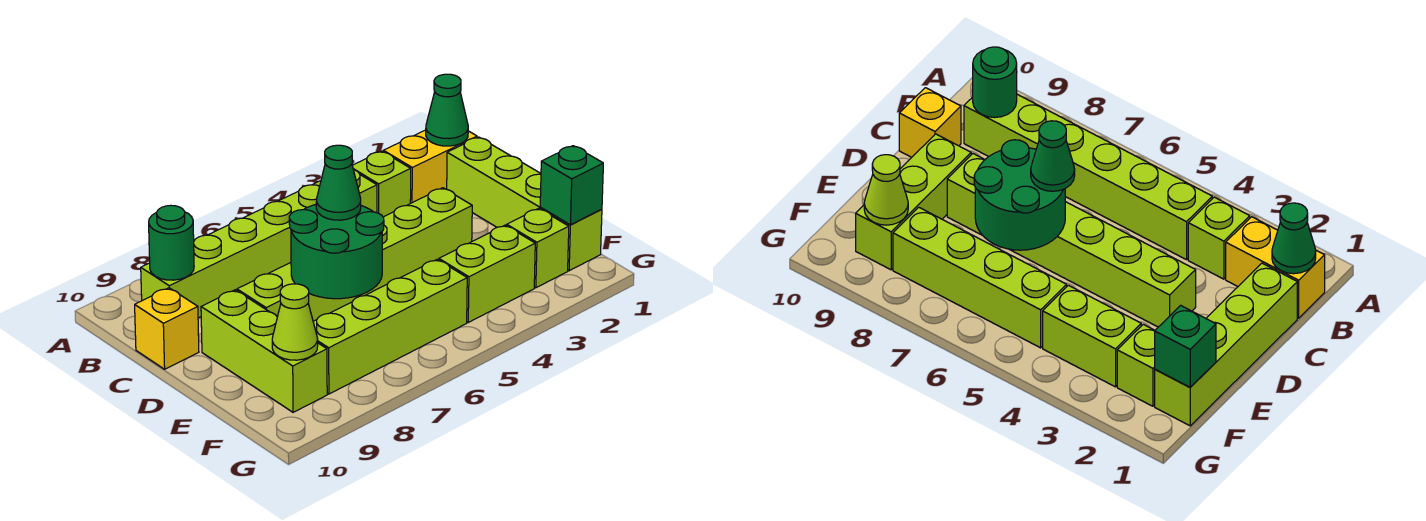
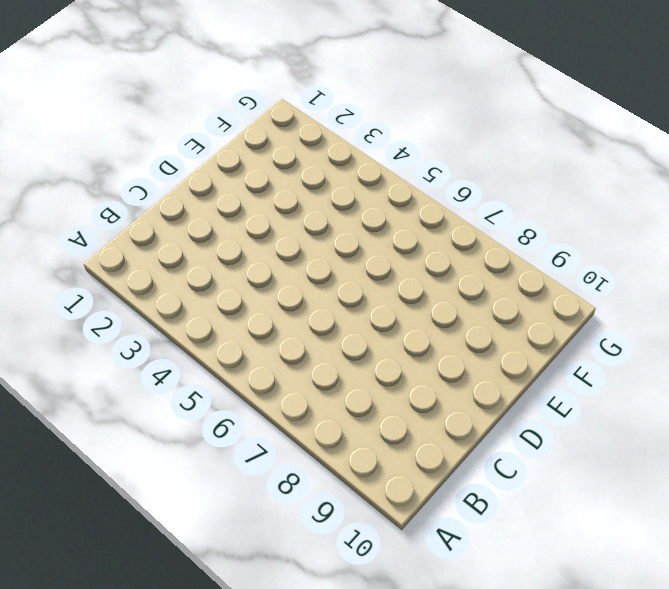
none -> yellow brick B1:B2 level 1
none -> lime brick B3 level 1
none -> lime brick B4:B9 level 1

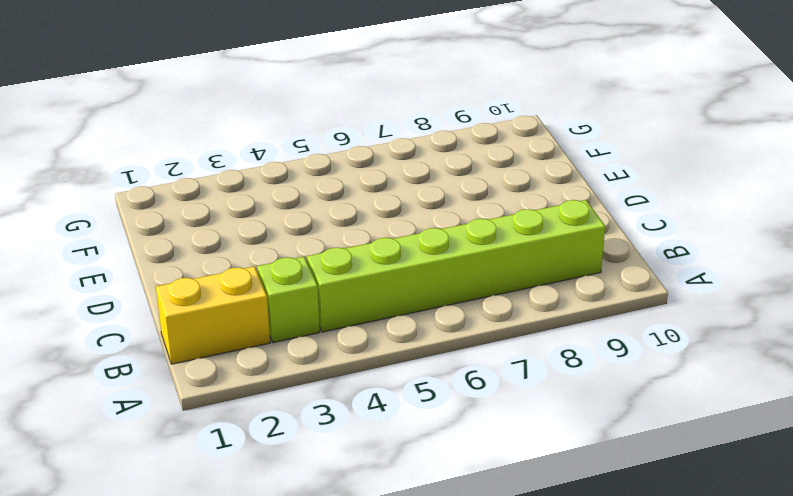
none -> lime brick C1:F1 level 1
none -> yellow brick C10 level 1
none -> lime brick D3:D8 level 1

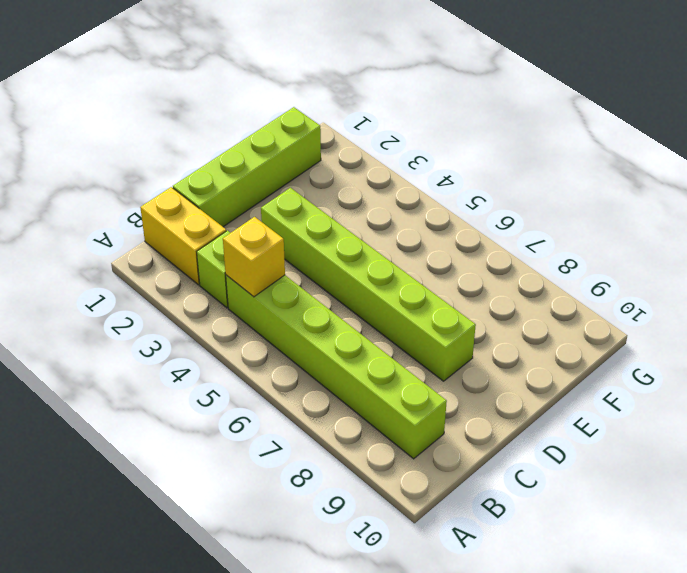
yellow brick B4 level 2 -> yellow brick C10 level 1
none -> lime brick D9:F9 level 1
none -> lime brick F2 level 1
none -> lime brick F3:F4 level 1

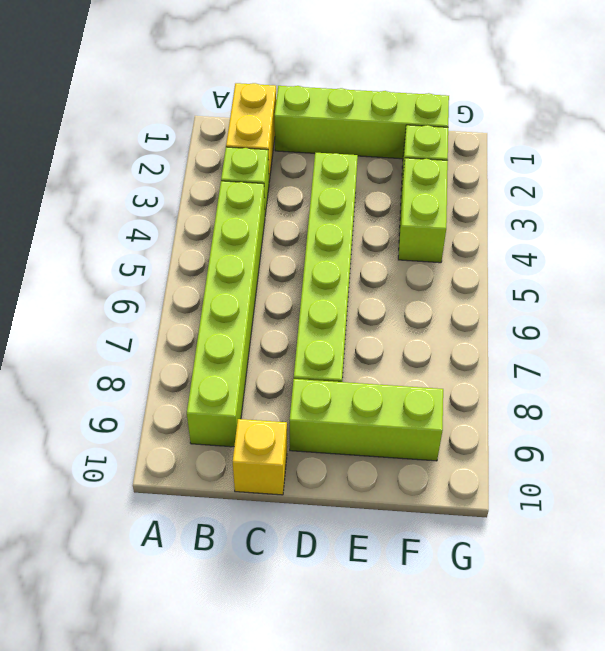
none -> lime brick F5:F8 level 1
none -> green cone B1 level 2
none -> green round brick B9 level 2

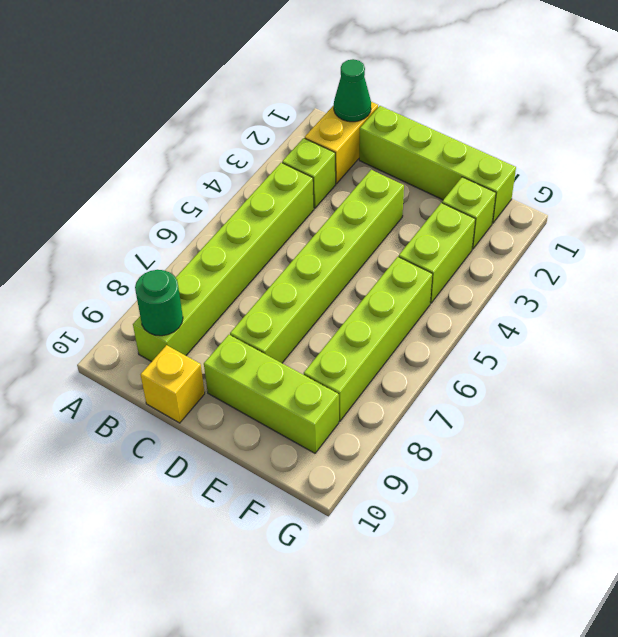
none -> green round brick D6:E7 level 2
none -> green brick F1 level 2
none -> lime cone F9 level 2

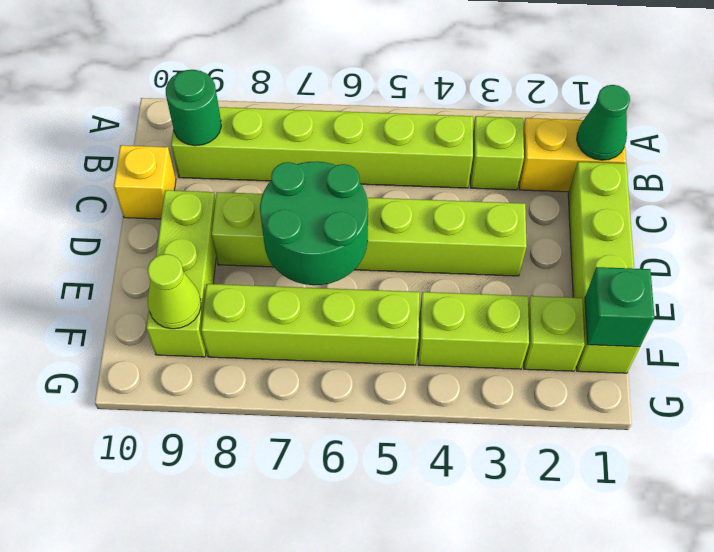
none -> green cone D6 level 3

